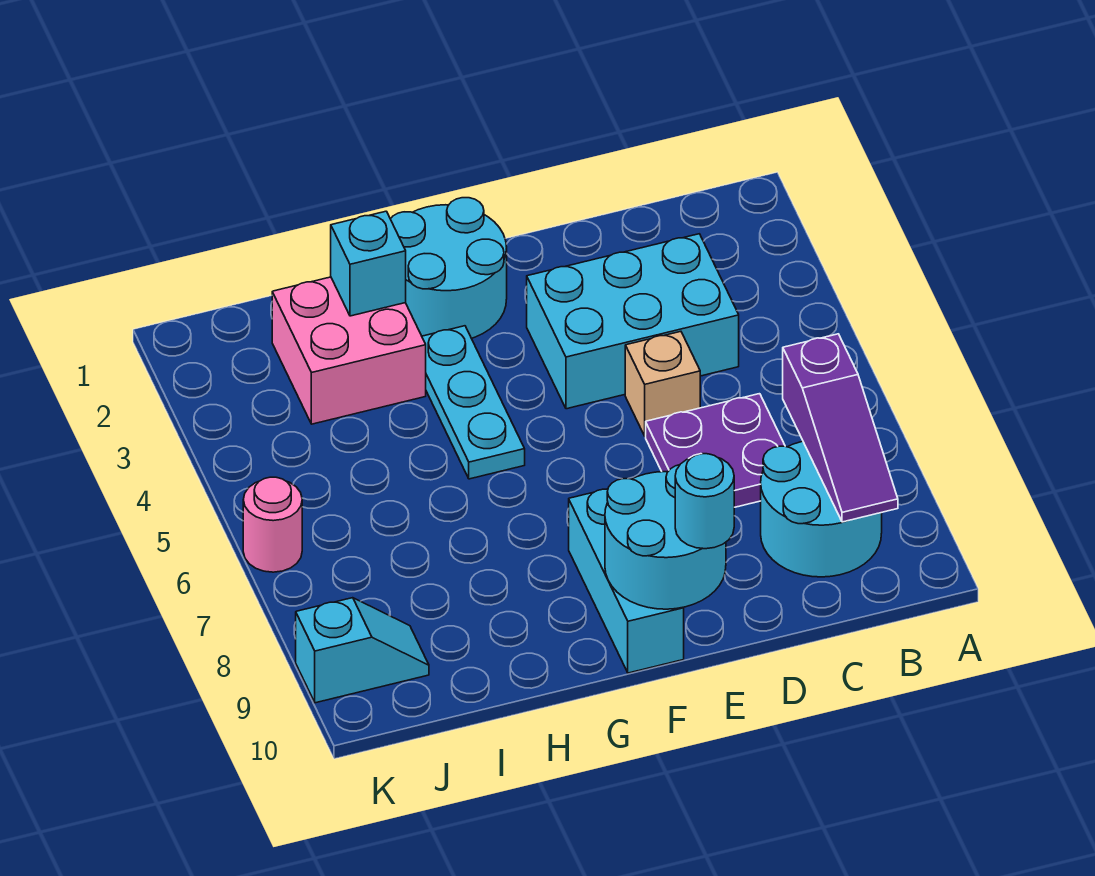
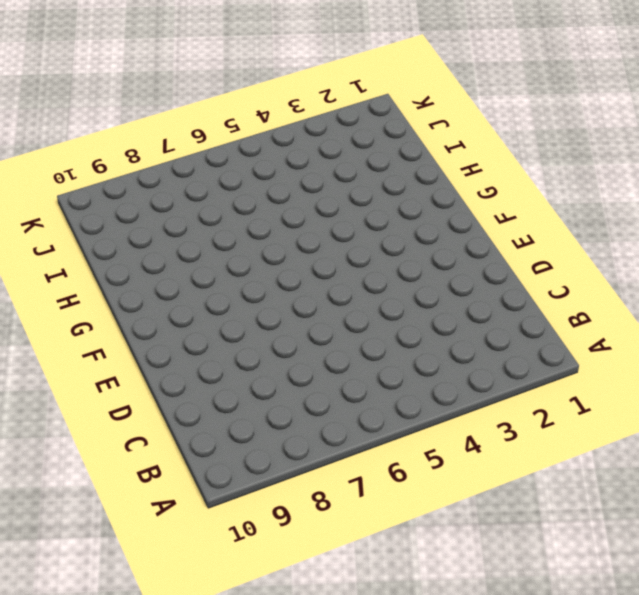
none -> cyan round brick B8:C9 level 1
none -> cyan brick C3:E4 level 1
none -> purple plate C6:D7 level 1

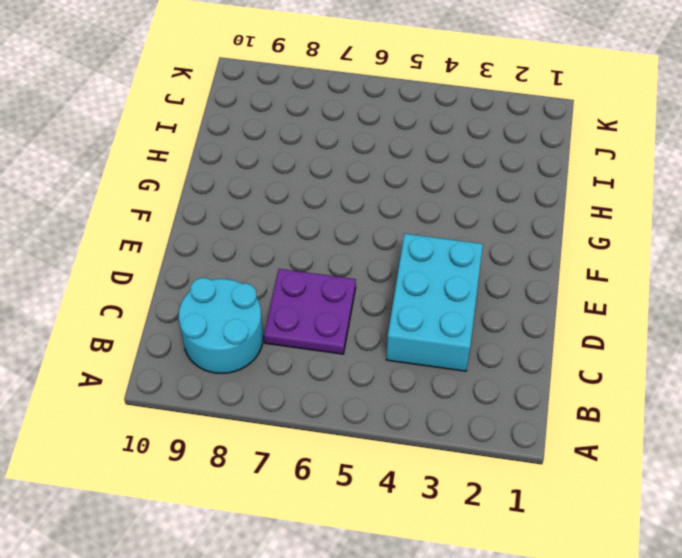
none -> tan brick D5 level 1
none -> cyan round brick F1:G2 level 1
none -> cyan brick F8:F10 level 1

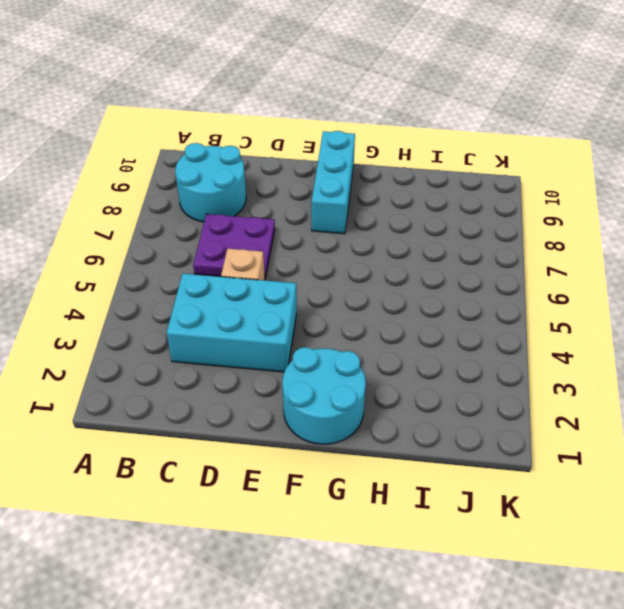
none -> cyan plate G3:G5 level 1
none -> pink brick H2:I3 level 1
none -> cyan slope J9:K9 level 1 top K

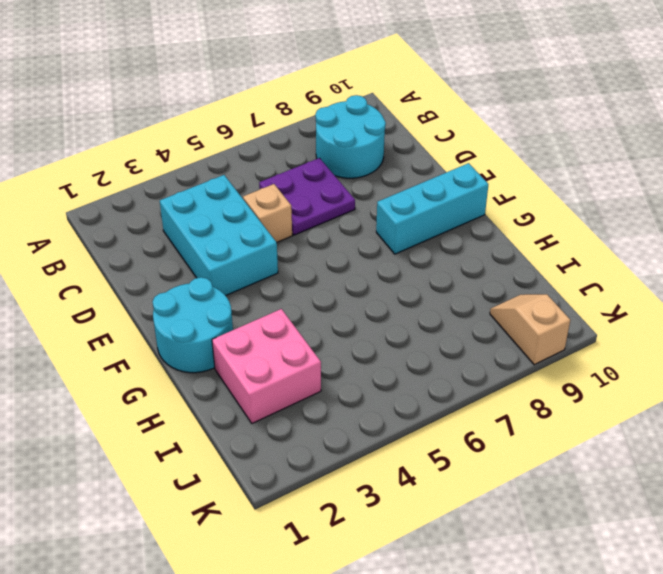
tan slope J9:K9 level 1 top K -> cyan slope J9:K9 level 1 top K
none -> cyan plate G3:G5 level 1
none -> pink round brick K6 level 1
none -> purple slope B7:B9 level 2 top 7

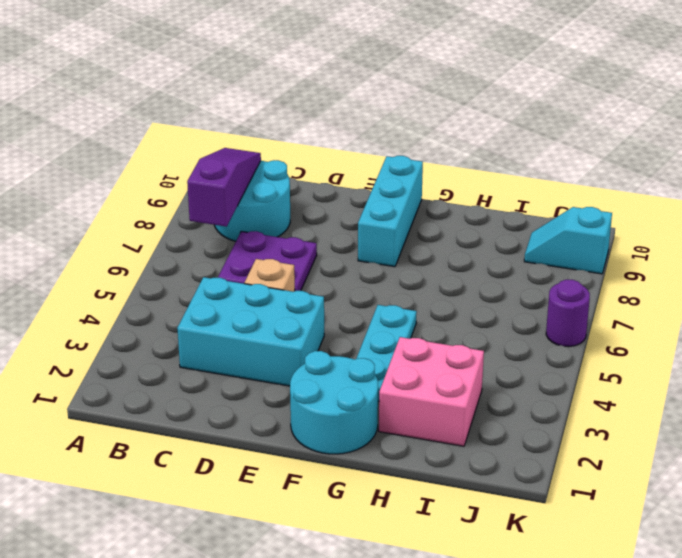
purple round brick K6 level 1 -> pink round brick K6 level 1
none -> cyan round brick E9:F10 level 2
none -> cyan brick H2 level 2
none -> cyan round brick E10 level 3

